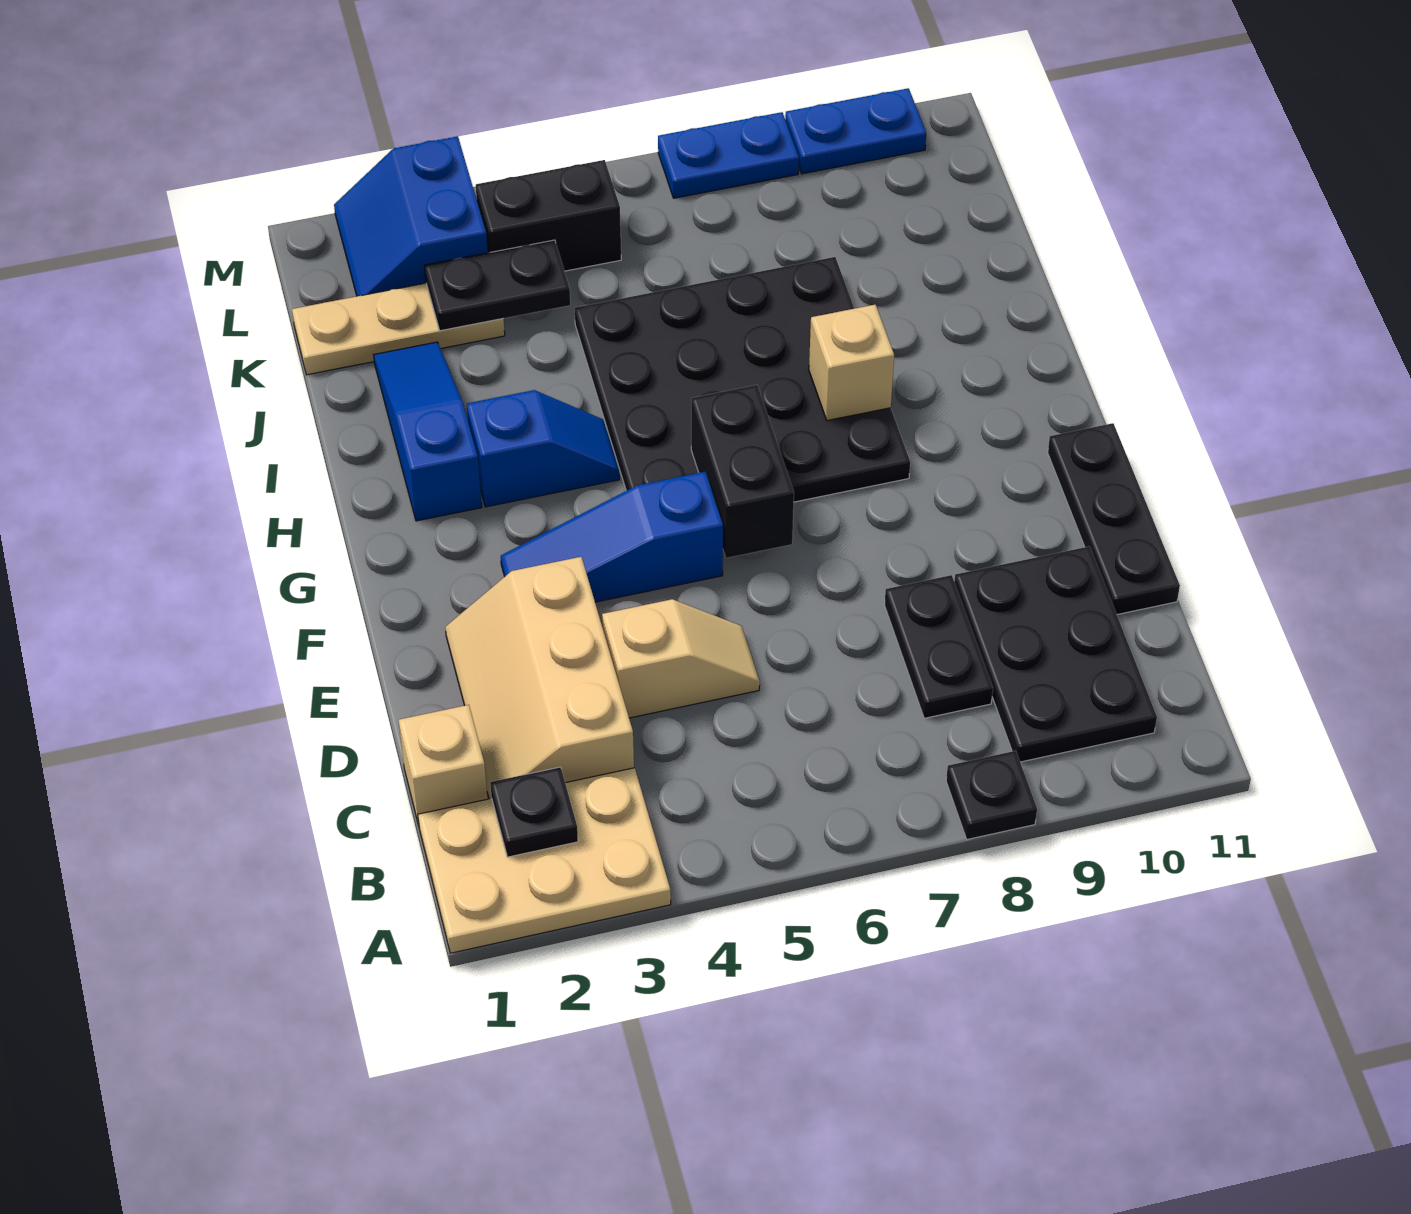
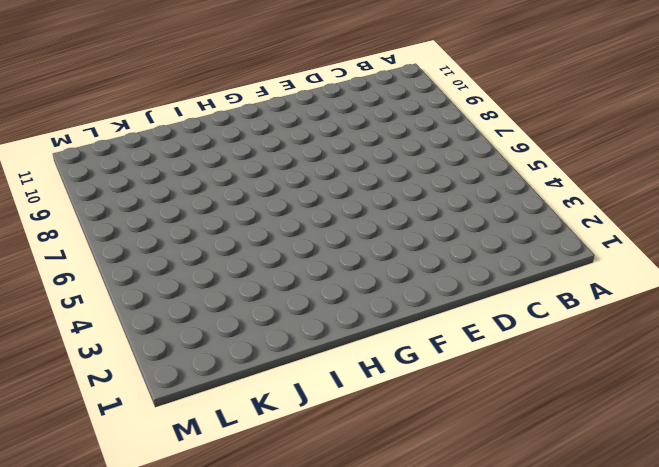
none -> tan plate A1:B3 level 1
none -> black plate A8 level 1
none -> black plate B9:D10 level 1

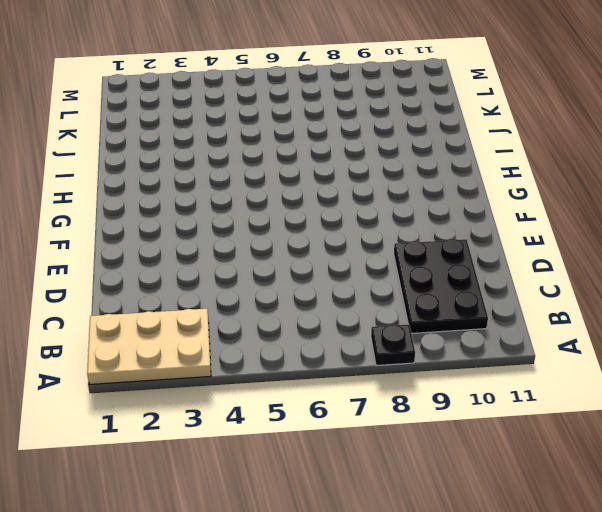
none -> tan brick C1 level 1
none -> tan slope C2:E3 level 1 top 3
none -> black plate C8:D8 level 1

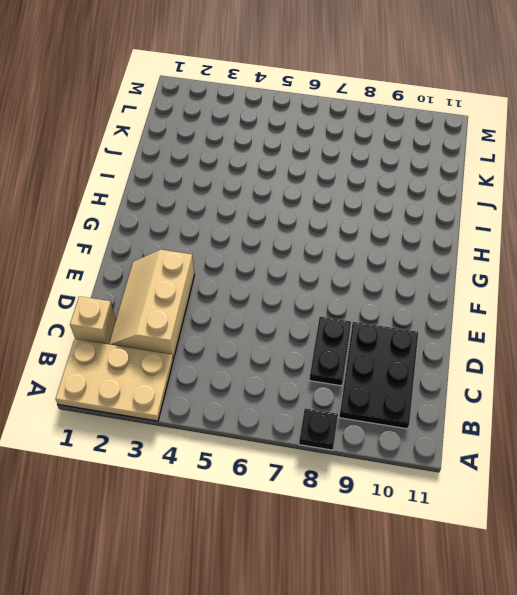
none -> tan slope D4:D5 level 1 top 4
none -> black plate D11:F11 level 1
none -> blue slope F3:F5 level 1 top 5

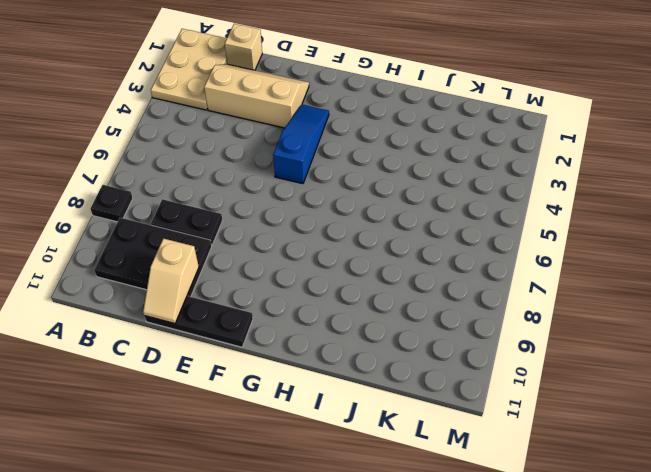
tan slope D10:D11 level 2 top 10 -> tan slope D4:D5 level 1 top 4
none -> black plate G5:J8 level 1
none -> blue slope H2:J2 level 1 top H
none -> blue slope H3:H4 level 1 top 3

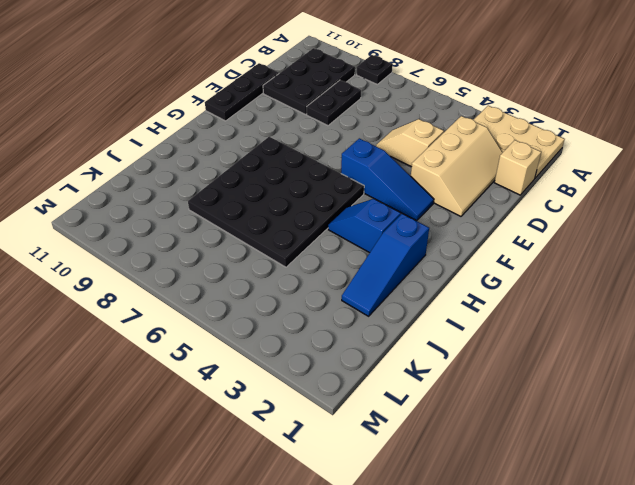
none -> tan plate K1:K3 level 1
none -> blue slope L2:M3 level 1 top 3
none -> black brick L4:L5 level 1

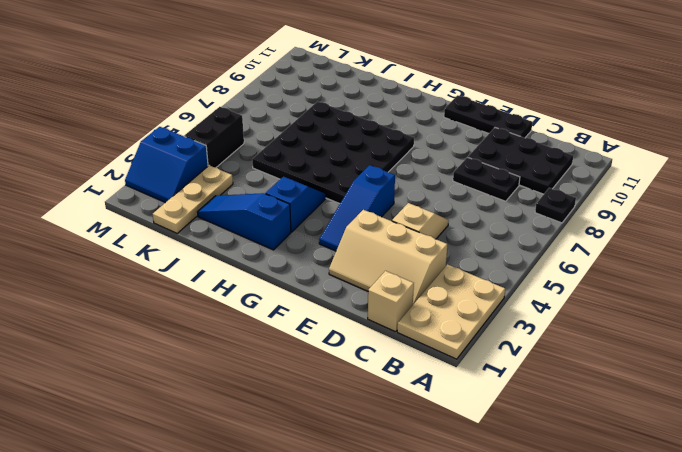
none -> blue plate M7:M8 level 1
none -> blue plate M9:M10 level 1
none -> black plate B2 level 2

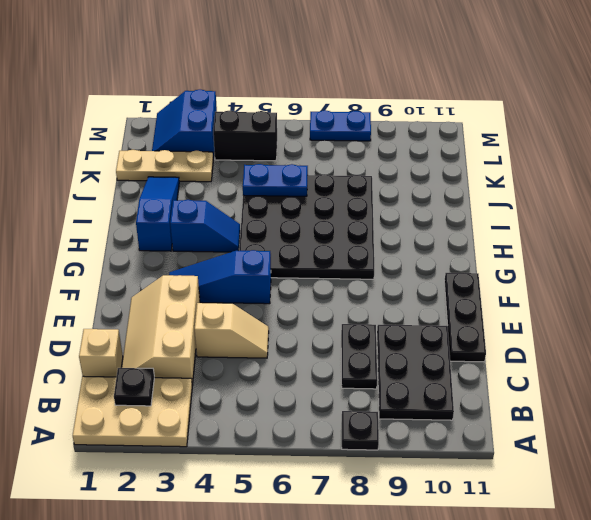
blue plate J5:J6 level 2 -> blue plate M9:M10 level 1
none -> black brick F6:G6 level 2
none -> tan brick H8 level 2
none -> black plate K3:K4 level 2

